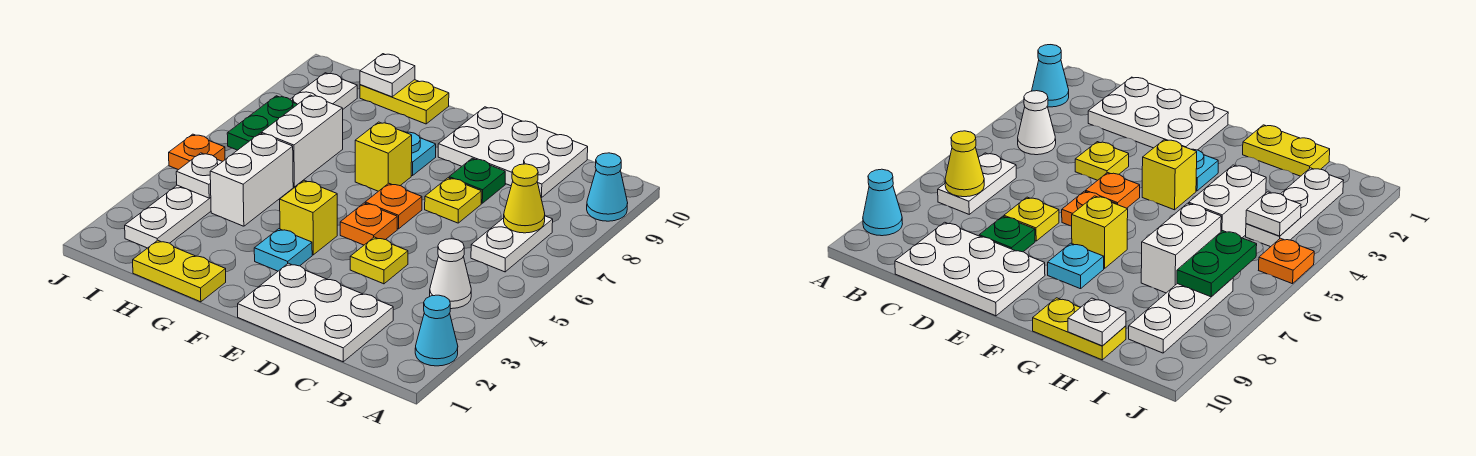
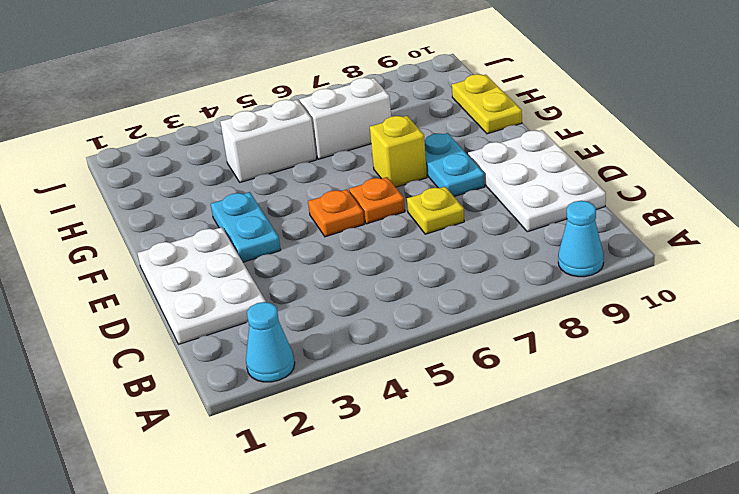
cyan plate E3:F3 level 1 -> cyan plate F3 level 1
cyan plate E8:F8 level 1 -> cyan plate F8 level 1
none -> white cone B4 level 1
none -> white plate B6:B7 level 1
none -> yellow plate D4 level 1

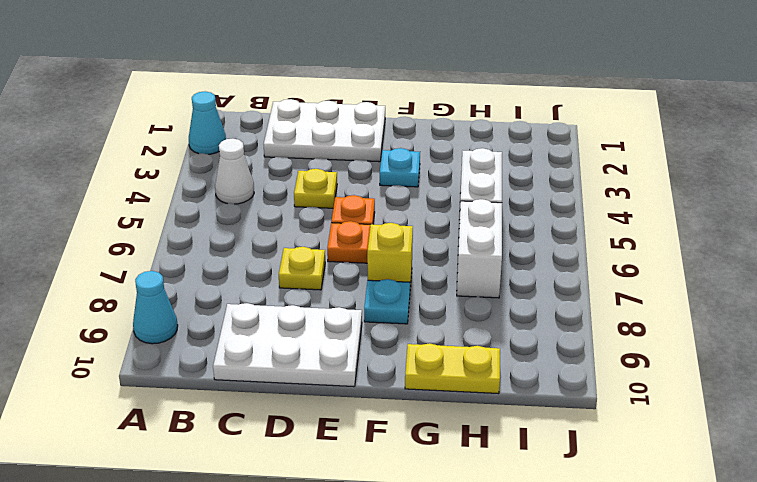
none -> white plate B6:B7 level 1
none -> green plate D8 level 1
none -> yellow brick F4 level 1

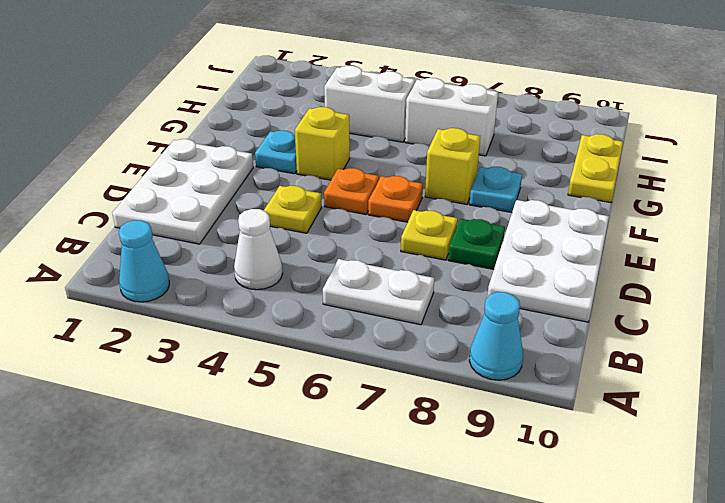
none -> yellow plate G1:H1 level 1
none -> white plate I2:I4 level 1
none -> white plate I7:I9 level 1

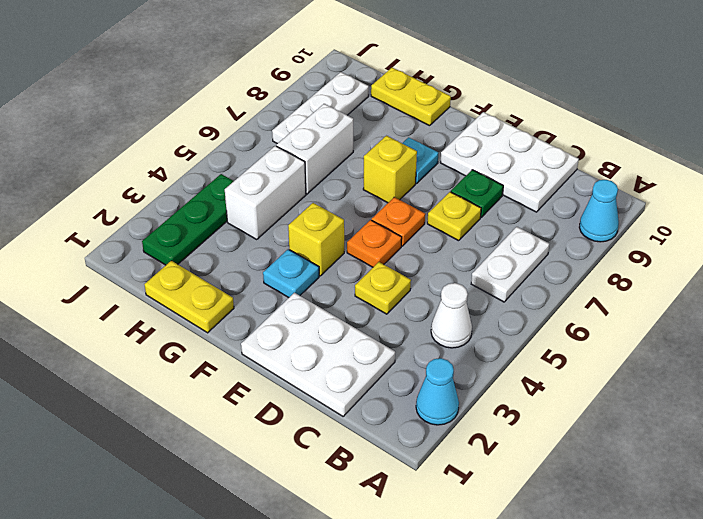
green plate I2:I4 level 1 -> white plate I2:I4 level 1
none -> orange plate J5 level 1
none -> yellow cone B7 level 2
none -> white plate H10 level 2

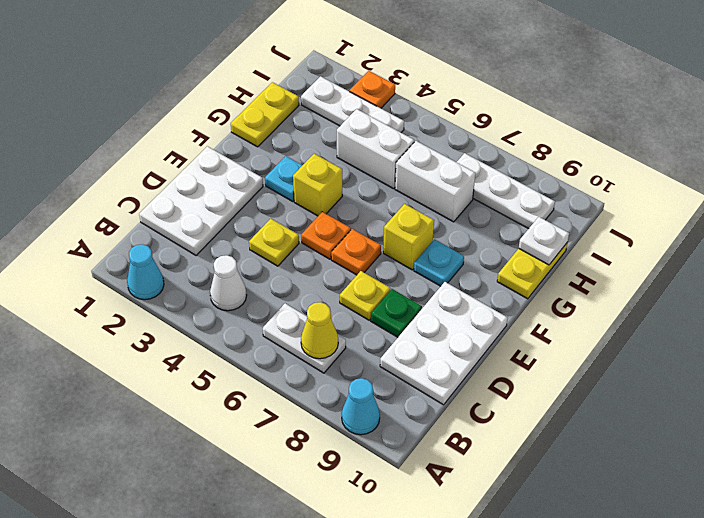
orange plate J3 level 1 -> orange plate J5 level 1
none -> white plate I4 level 2
none -> green plate I6:I7 level 2

